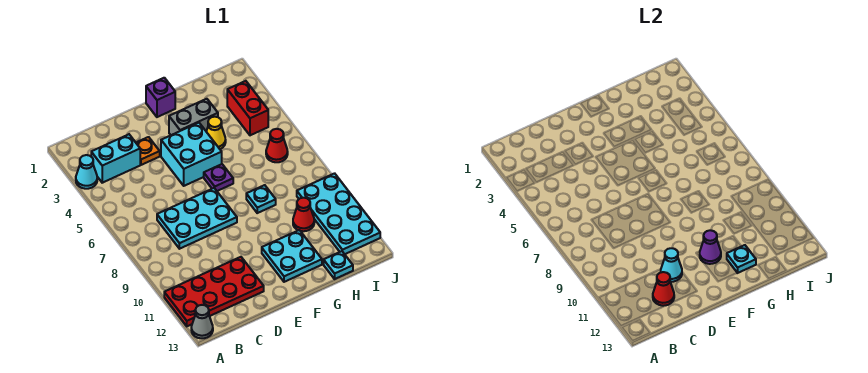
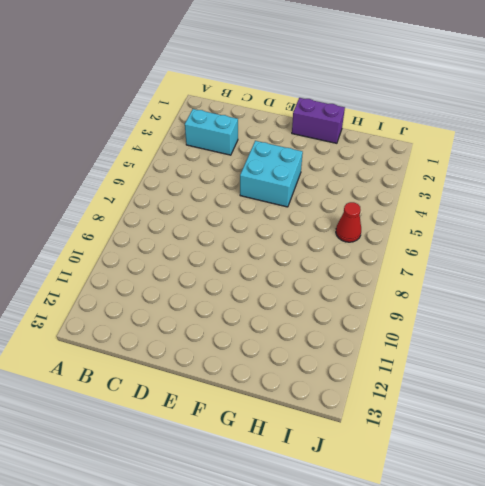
purple brick F1:G1 level 1 -> purple brick F1 level 1
none -> cyan cone A3 level 1
none -> red plate A11:D12 level 1
none -> grey cone A13 level 1

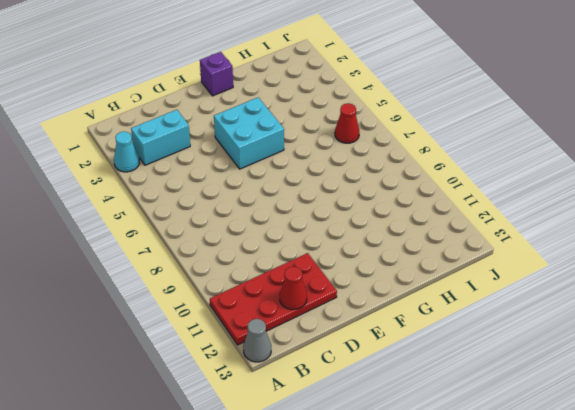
none -> cyan plate C7:E8 level 1
none -> orange plate D3 level 1
none -> grey brick F3:G3 level 1

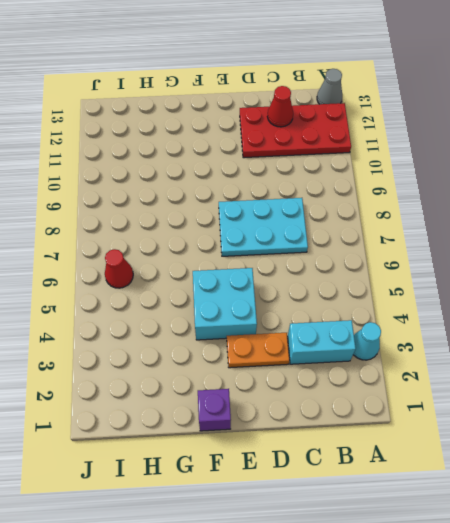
orange plate D3:E3 level 1 -> orange plate D3 level 1
none -> grey brick F3:G3 level 1
none -> purple plate F6 level 1
none -> cyan plate F11:G12 level 1

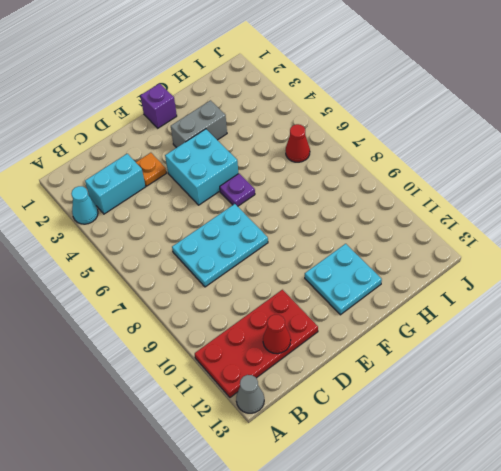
none -> yellow cone G4 level 1
none -> cyan plate G8 level 1
none -> red cone H10 level 1

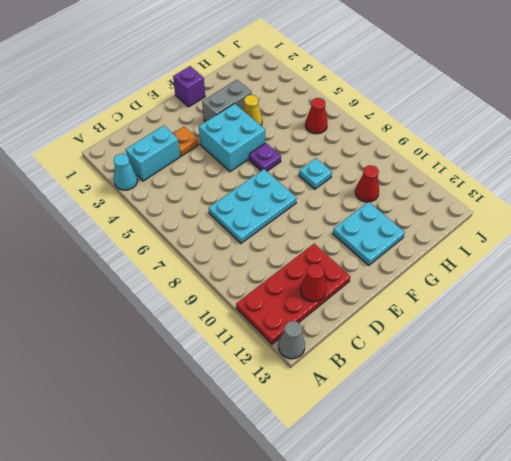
none -> cyan plate H13 level 1
none -> red brick I3:I4 level 1
none -> cyan plate I9:J12 level 1

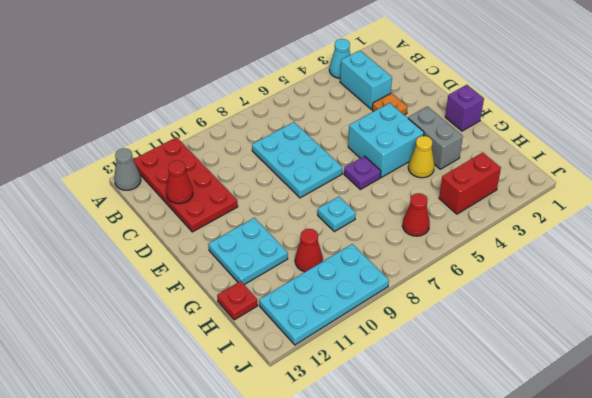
red plate H13 level 1 -> cyan plate H13 level 1
none -> cyan cone D11 level 2
none -> purple cone F11 level 2
none -> cyan plate G12 level 2

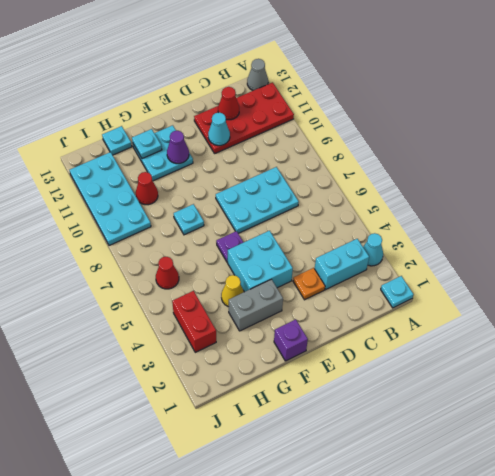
cyan plate A1 level 1 -> none

